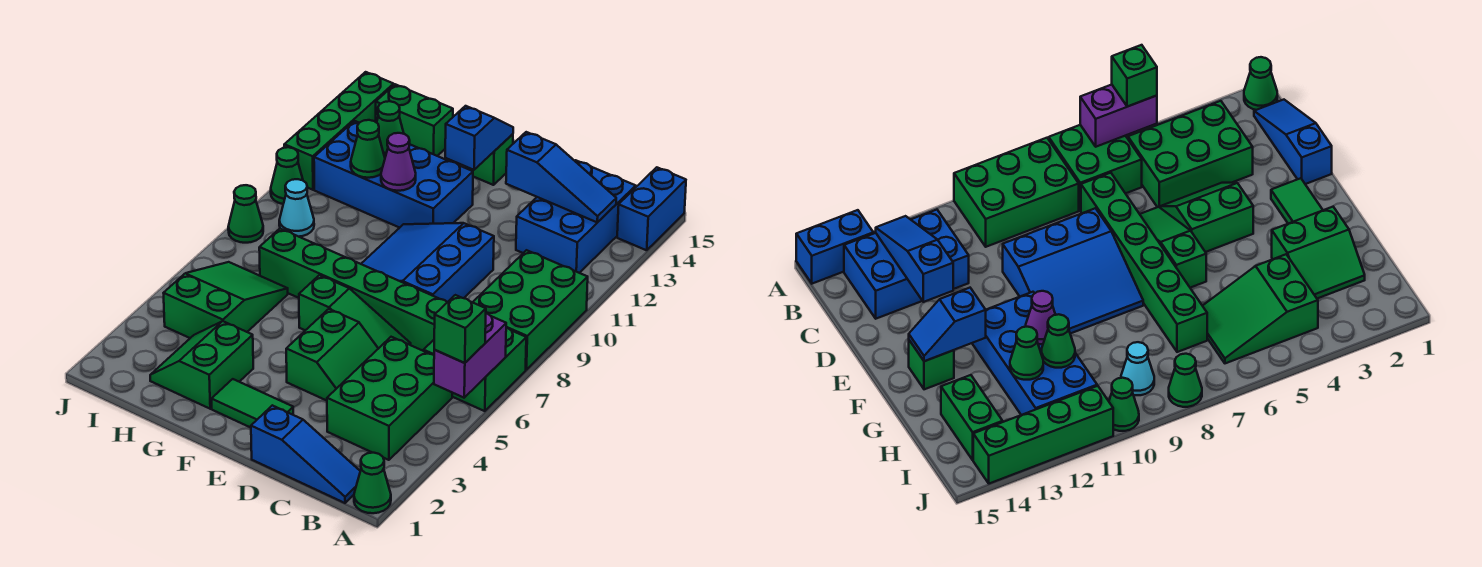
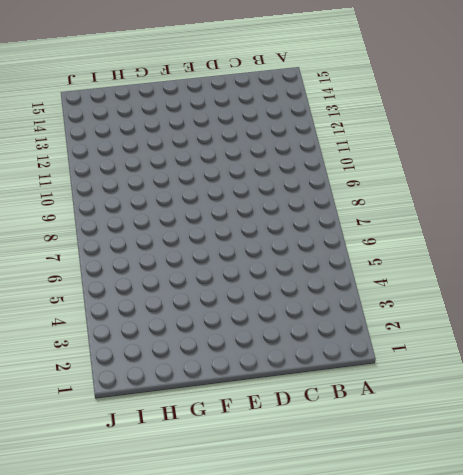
none -> green cone A1 level 1
none -> green brick A6:B7 level 1
none -> green brick A8:B10 level 1

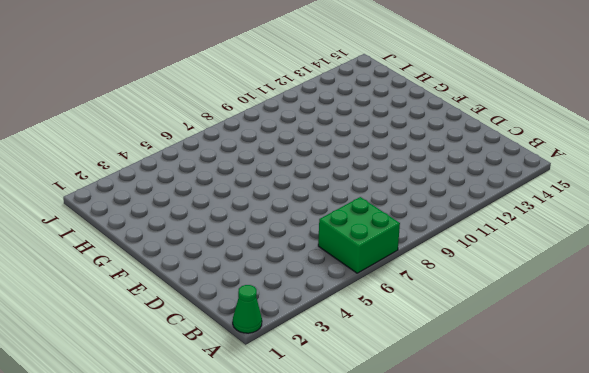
none -> green brick A8:B10 level 1
none -> blue brick A14:A15 level 1
none -> blue slope B1:D1 level 1 top D

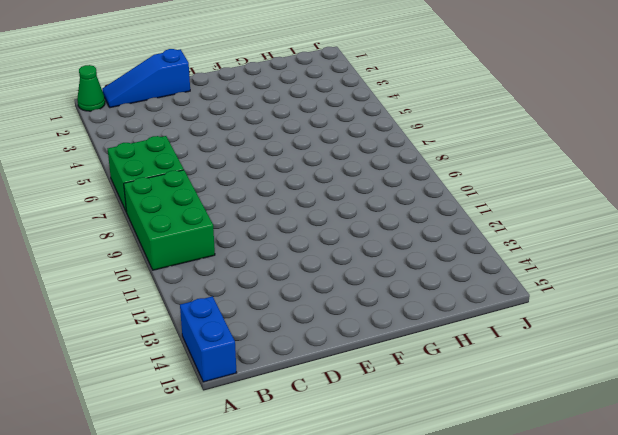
none -> green brick B3:C5 level 1
none -> blue brick B12:C14 level 1
none -> green brick C7:H7 level 1

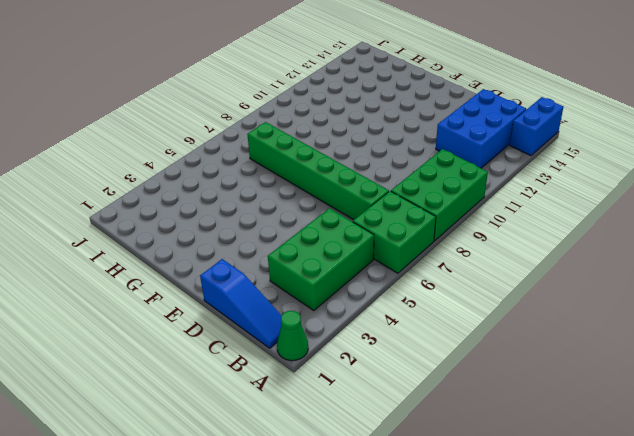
none -> green slope D4:E5 level 1 top E
none -> green slope D6:F6 level 1 top F
none -> blue slope D8:F10 level 1 top D

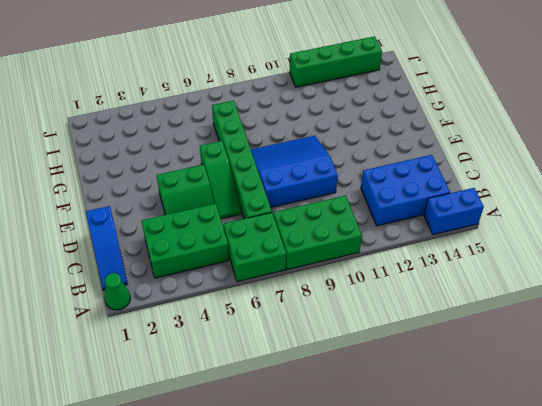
none -> green tile E2:F2 level 1
none -> blue brick F11:I12 level 1
none -> green brick F14 level 1

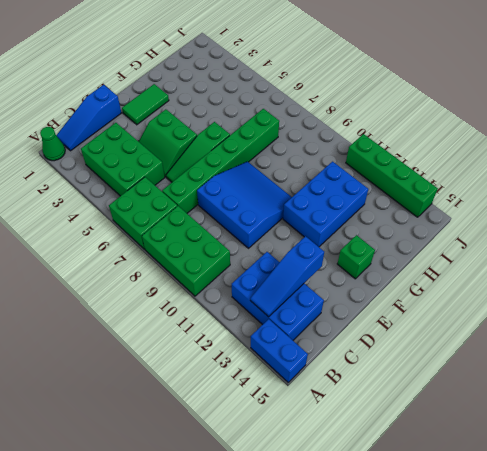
blue brick F11:H12 level 1 -> blue brick F11:I12 level 1
none -> green slope G2:H3 level 1 top G
none -> green slope H4:I6 level 1 top 4
none -> green brick H14:I14 level 1

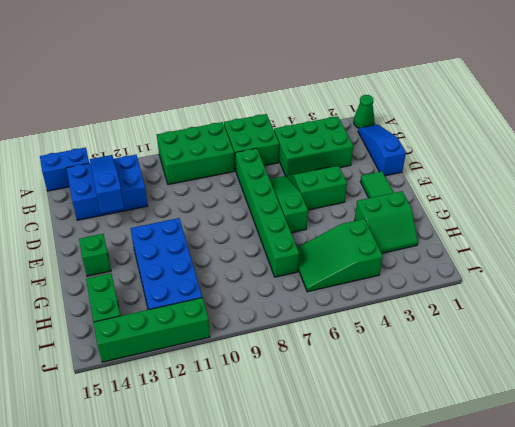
none -> blue slope D8:F10 level 1 top D
none -> cyan cone I9 level 1
none -> green cone J8 level 1

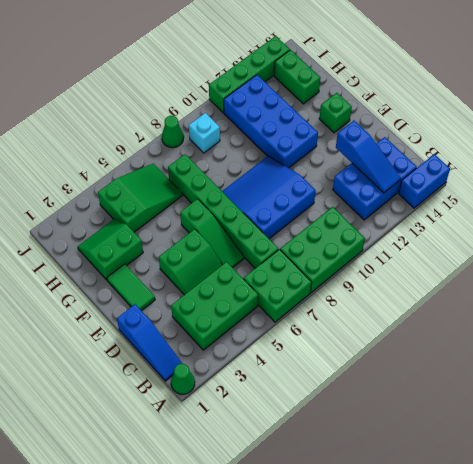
cyan brick I9 level 1 -> cyan cone I9 level 1
none -> green cone J10 level 1
none -> purple brick A5:A6 level 2
none -> blue slope F13:F14 level 2 top 13

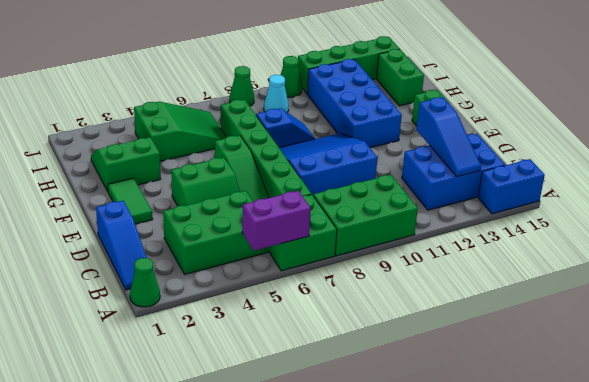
blue slope G8:G9 level 1 top 8 -> blue slope F13:F14 level 2 top 13
none -> purple cone G11 level 2
none -> green cone H11 level 2
none -> green cone H12 level 2

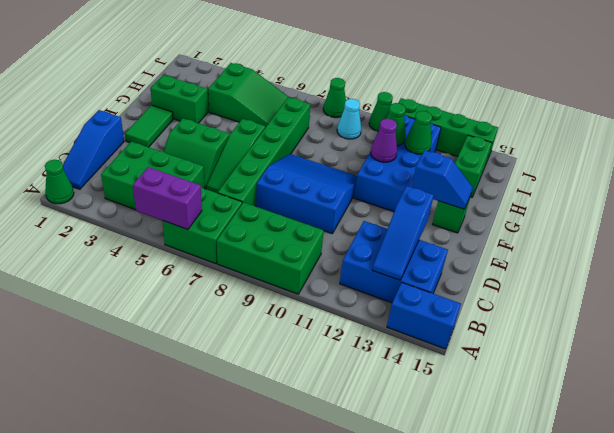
none -> green brick A5 level 3

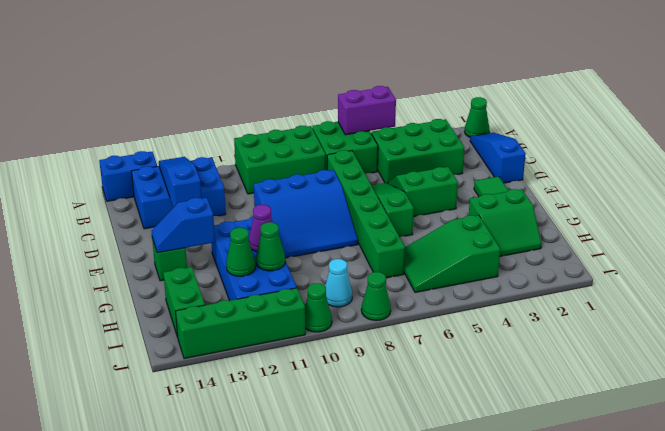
none -> green brick A5 level 3

